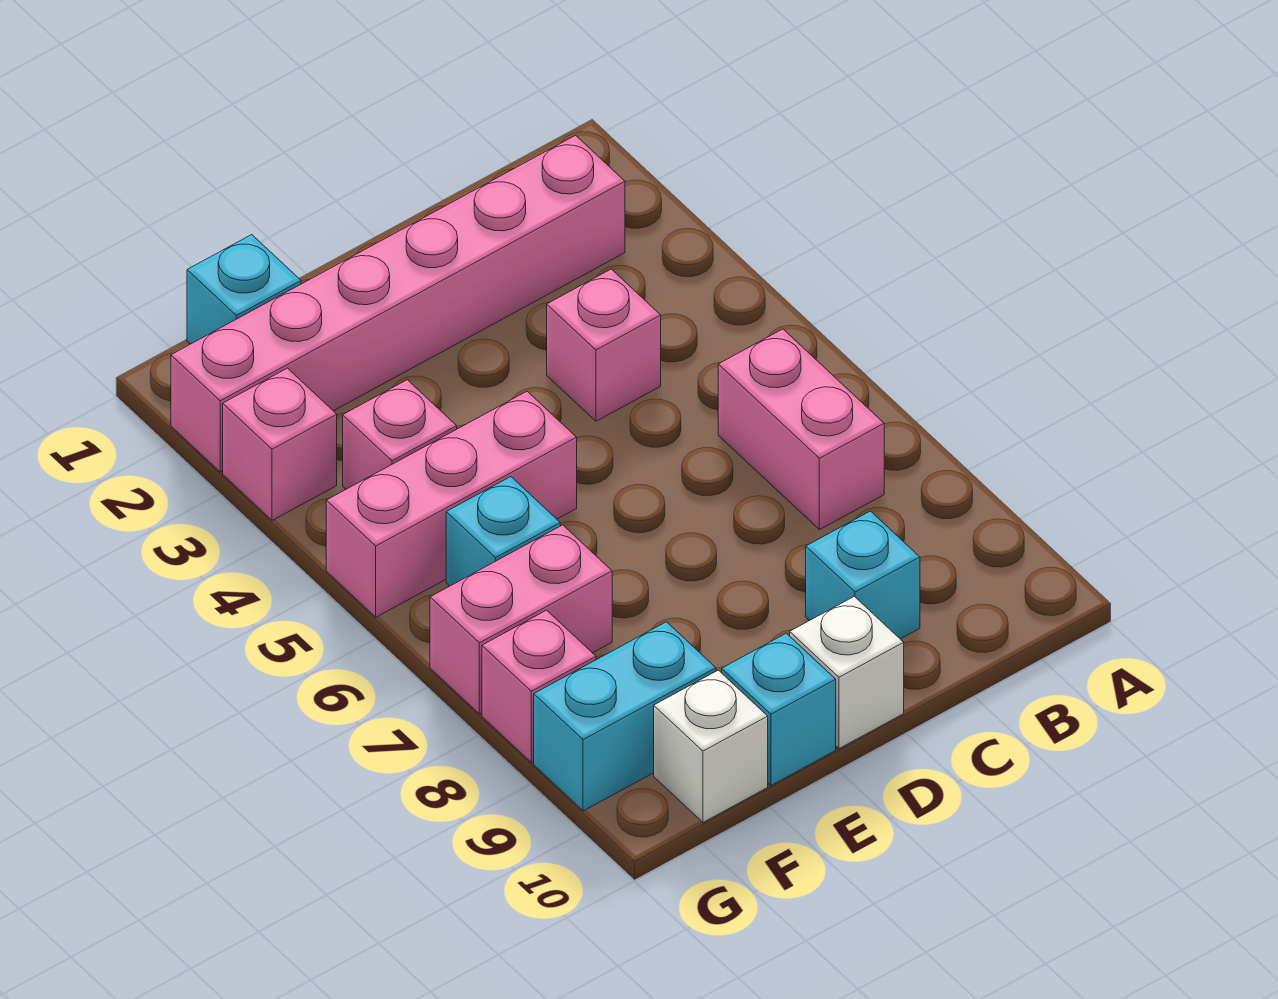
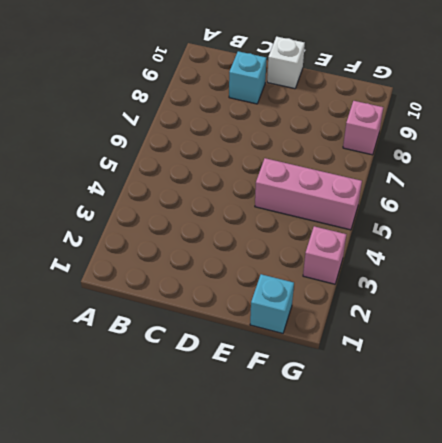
none -> pink brick B2:G2 level 1
none -> pink brick B6:B7 level 1
none -> pink brick C4 level 1

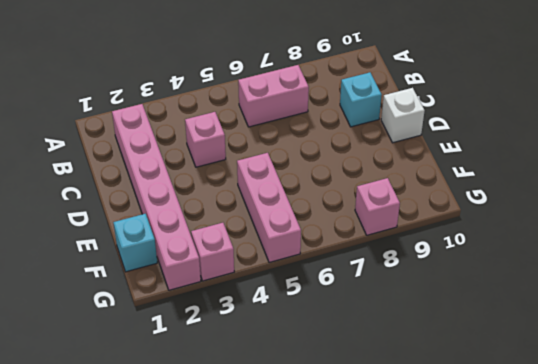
none -> cyan brick E10 level 1
none -> pink brick F4 level 1
none -> cyan brick F6 level 1

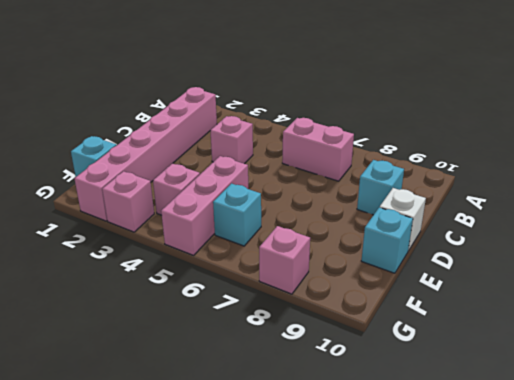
none -> pink brick F7:G7 level 1
none -> cyan brick F9:G9 level 1
none -> white brick F10 level 1

